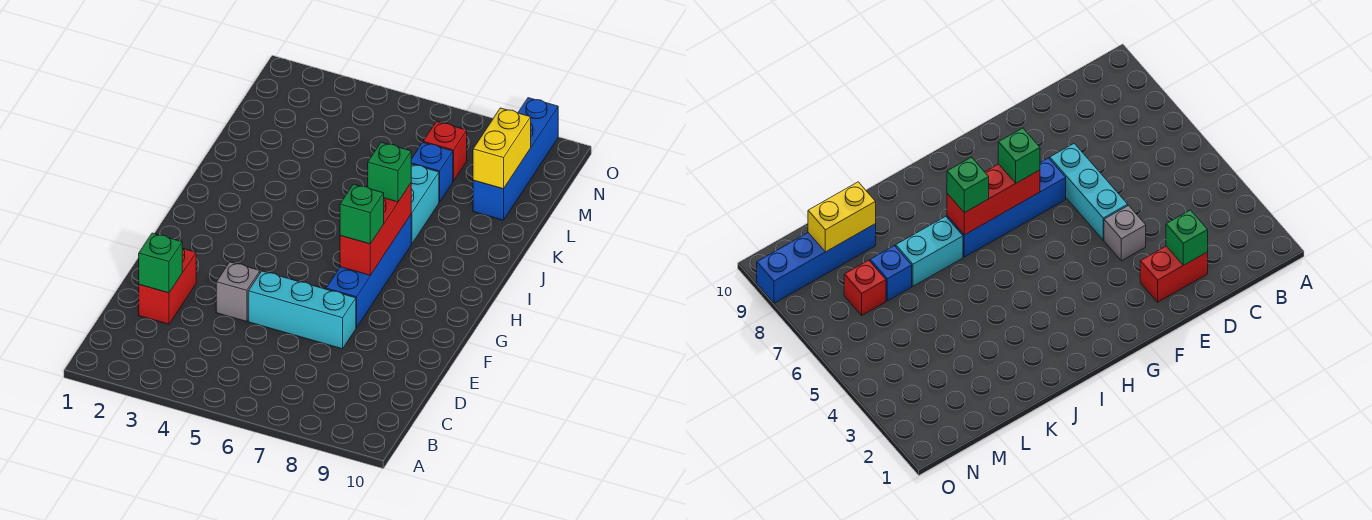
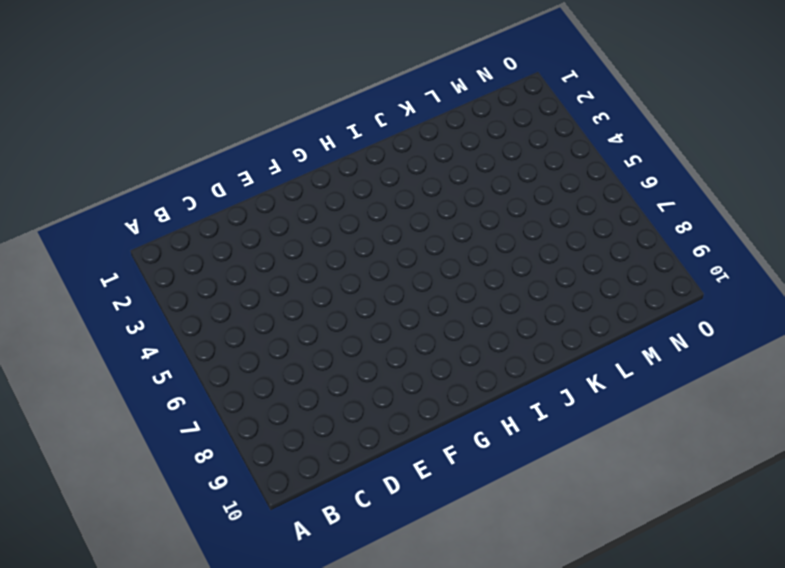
none -> red brick D2:E2 level 1
none -> grey brick E4 level 1
none -> cyan brick E5:E7 level 1

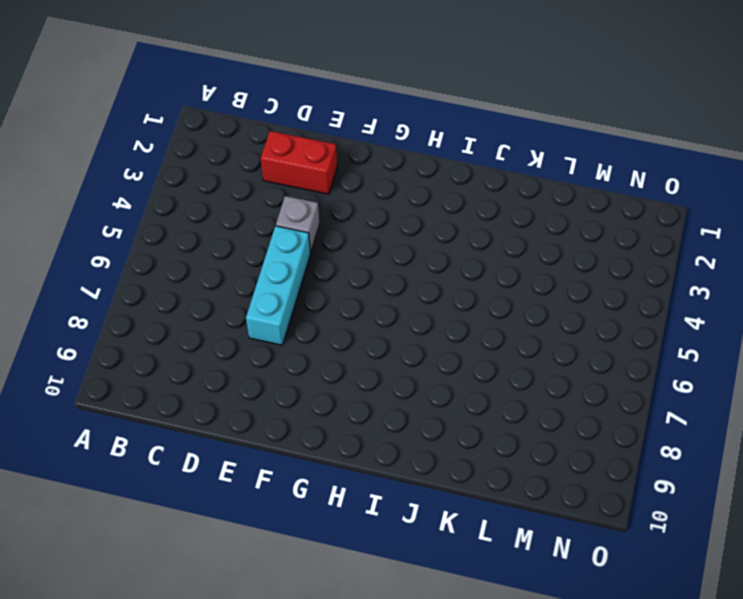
none -> blue brick F7:I7 level 1
none -> cyan brick J7:K7 level 1
none -> blue brick L7 level 1

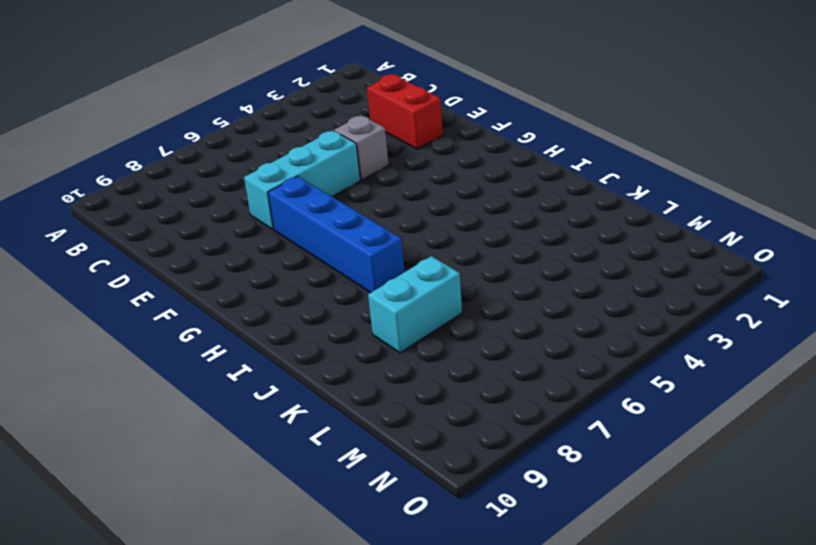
cyan brick K7:K8 level 1 -> cyan brick J7:K7 level 1
none -> blue brick L7 level 1
none -> blue brick L9:O9 level 1
none -> red brick M7 level 1

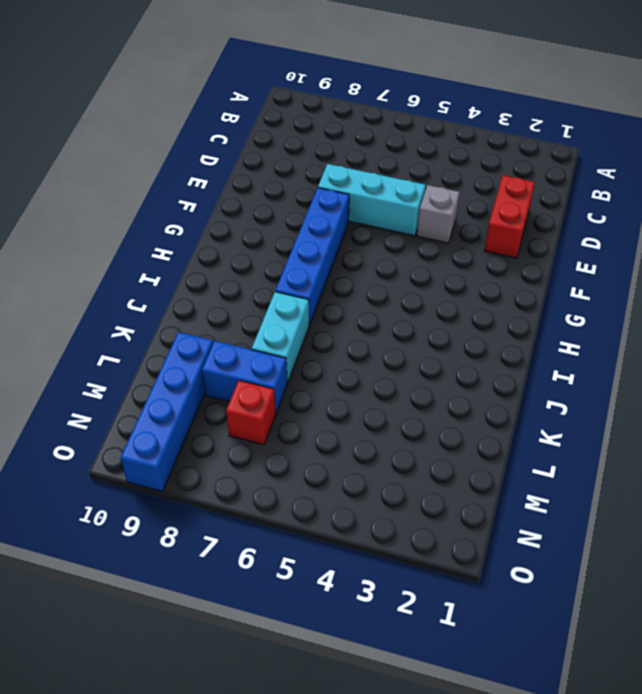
blue brick L7:L8 level 1 -> blue brick L7 level 1
none -> green brick D2 level 2
none -> red brick G7:I7 level 2
none -> yellow brick L9:M9 level 2

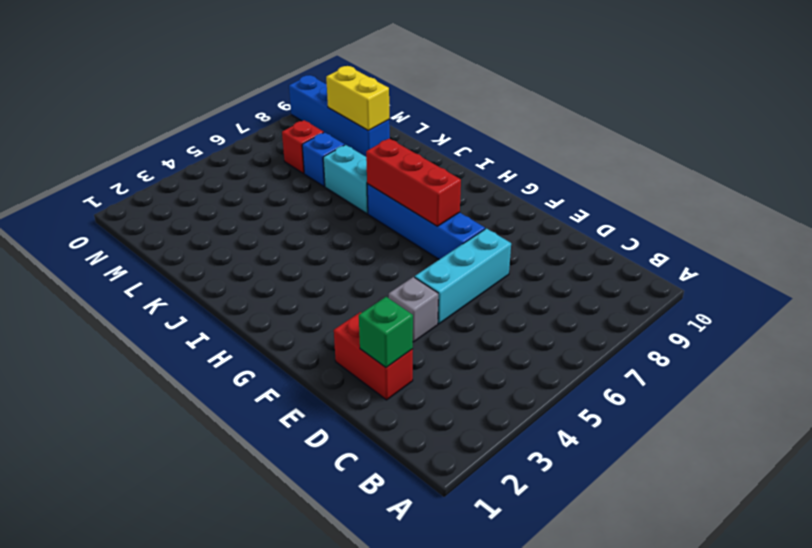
none -> green brick G7 level 3
none -> green brick I7 level 3

